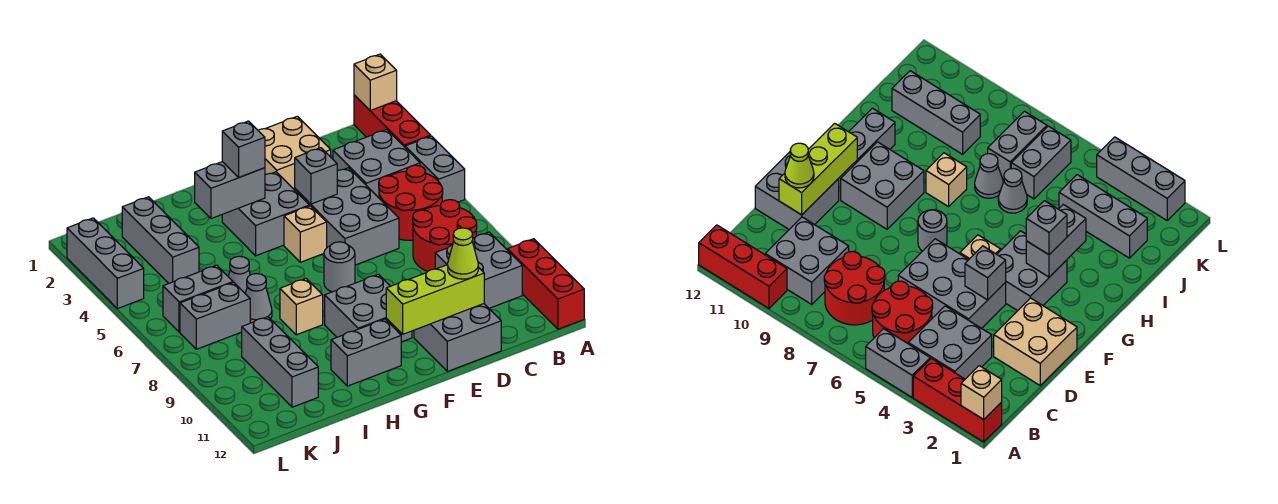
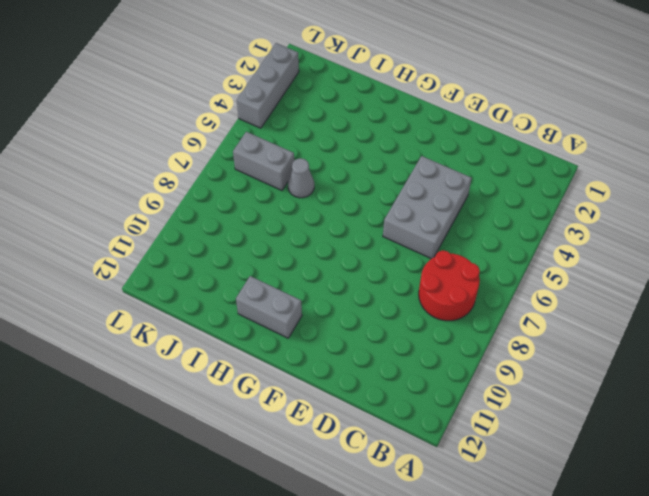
none -> red brick A1:A3 level 1
none -> grey brick A4:A5 level 1
none -> red brick A10:A12 level 1

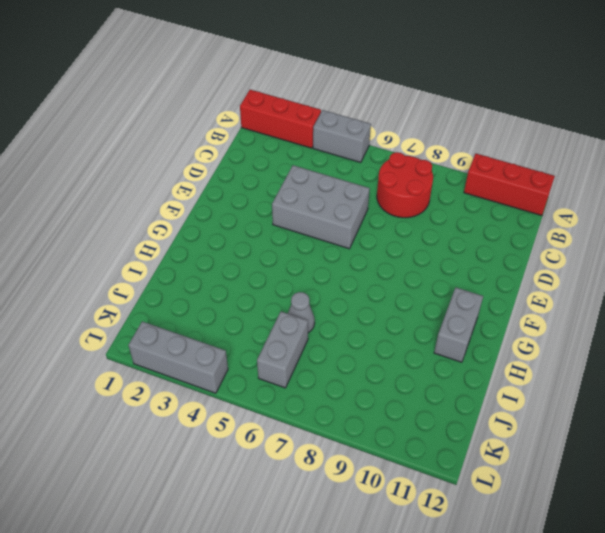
none -> grey brick B3:C4 level 1
none -> red round brick B5:C6 level 1
none -> grey brick B9:C10 level 1

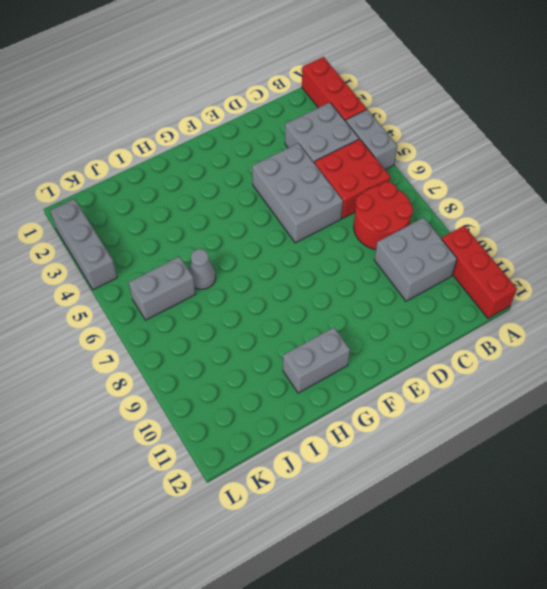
red brick B5:C6 level 1 -> red round brick B5:C6 level 1
none -> tan brick D1:E2 level 1
none -> grey brick D11:E12 level 1
none -> grey brick F3:G4 level 1

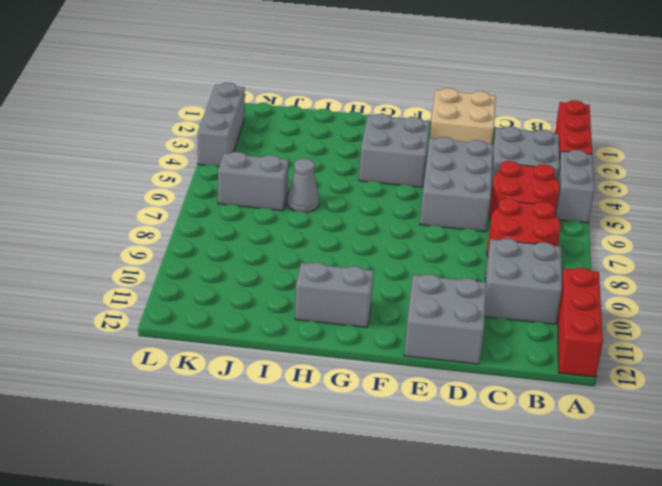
none -> tan brick F5 level 1
none -> grey round brick F7 level 1
none -> grey brick F9:G10 level 1

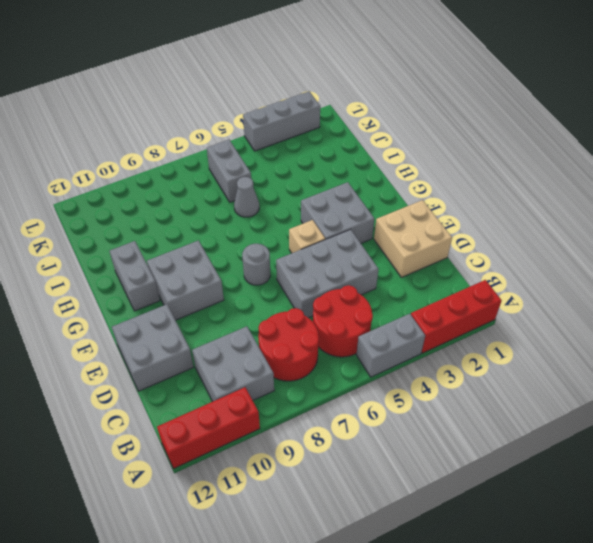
none -> grey brick B3:C4 level 1
none -> tan brick H8 level 1
none -> grey cone I7 level 1

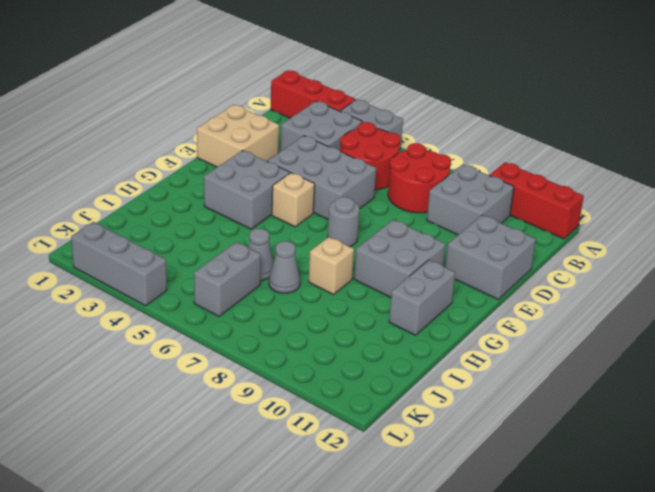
none -> grey brick J2:J4 level 1
none -> grey brick J7:K7 level 1
none -> grey brick J9:J11 level 1

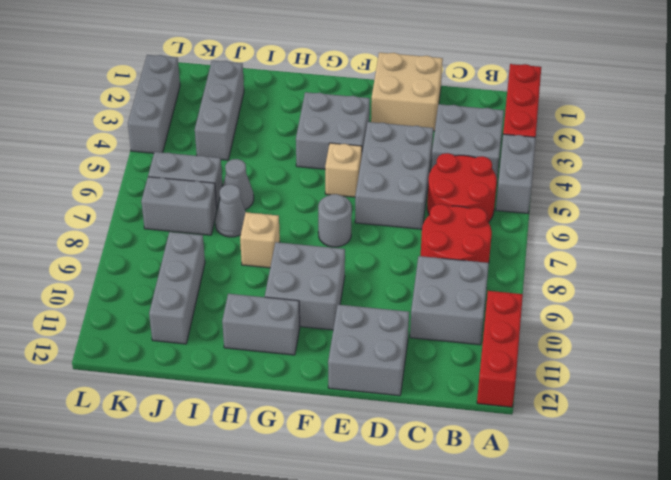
none -> tan brick A1 level 2
none -> lime brick D11:F11 level 2
none -> grey brick E4 level 2

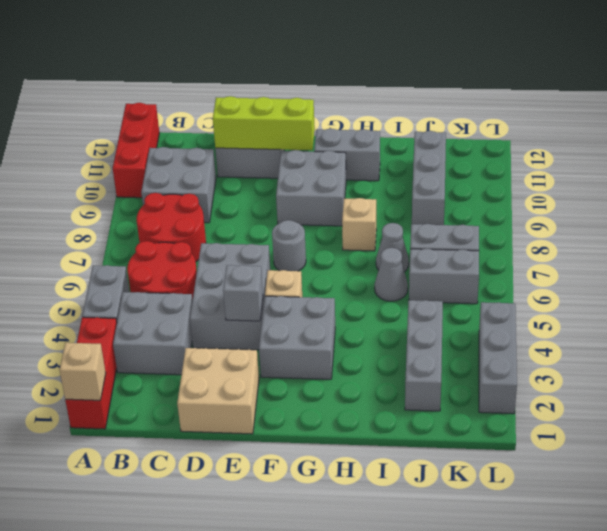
none -> grey brick G3:H3 level 2
none -> lime cone D11 level 3
none -> grey brick G3 level 3

